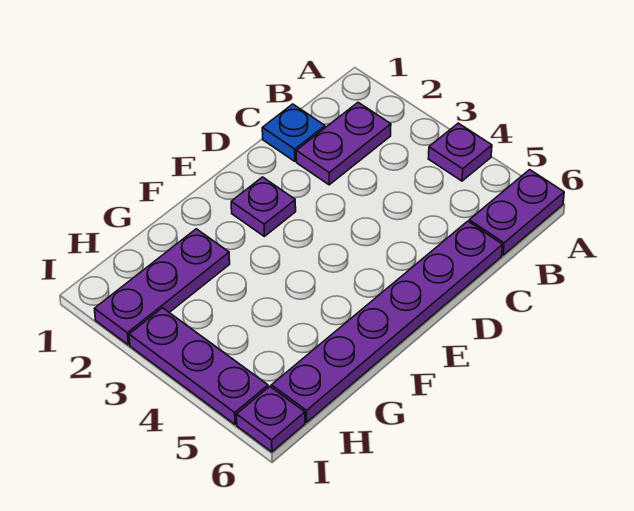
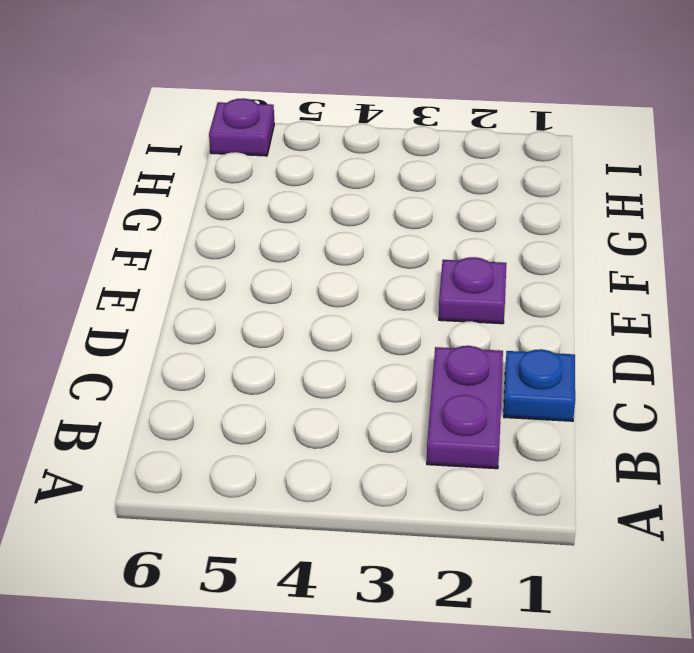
none -> purple plate A4 level 1
none -> purple plate A6:B6 level 1

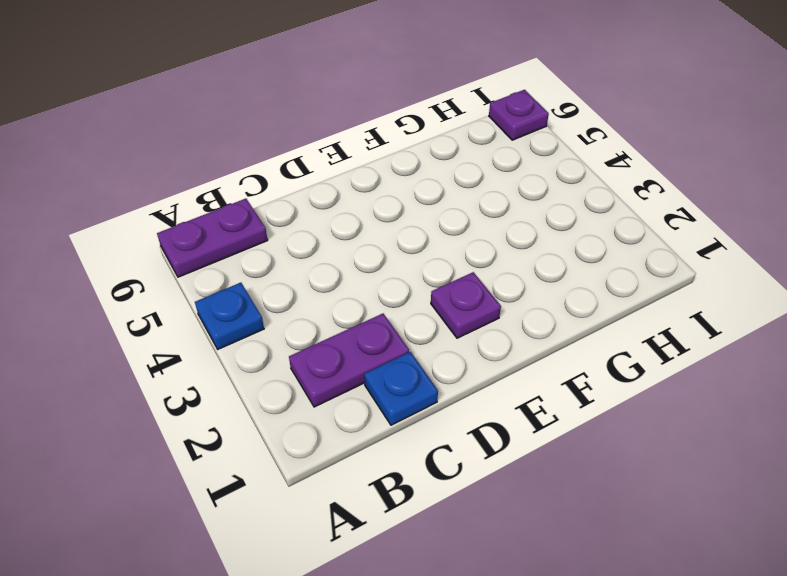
blue plate A4 level 1 -> purple plate A4 level 1
none -> purple plate C6:H6 level 1
none -> purple plate G2:I2 level 1

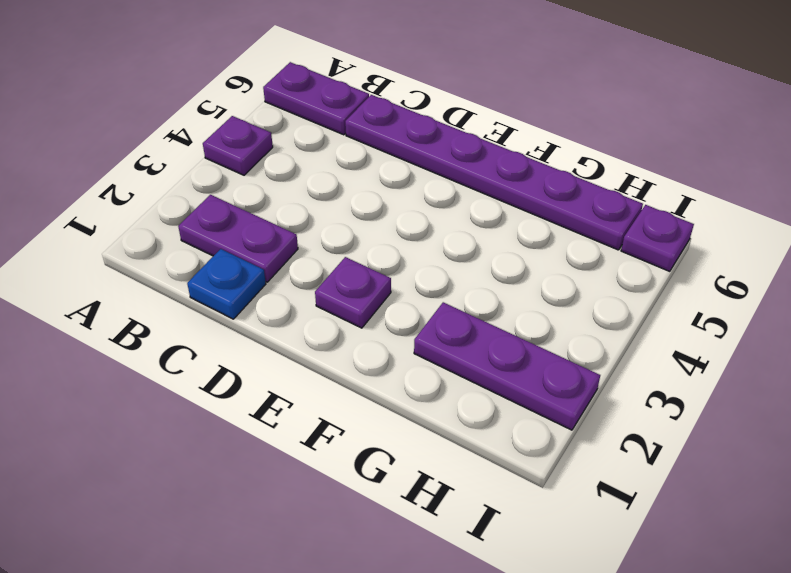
none -> purple plate I3:I5 level 1

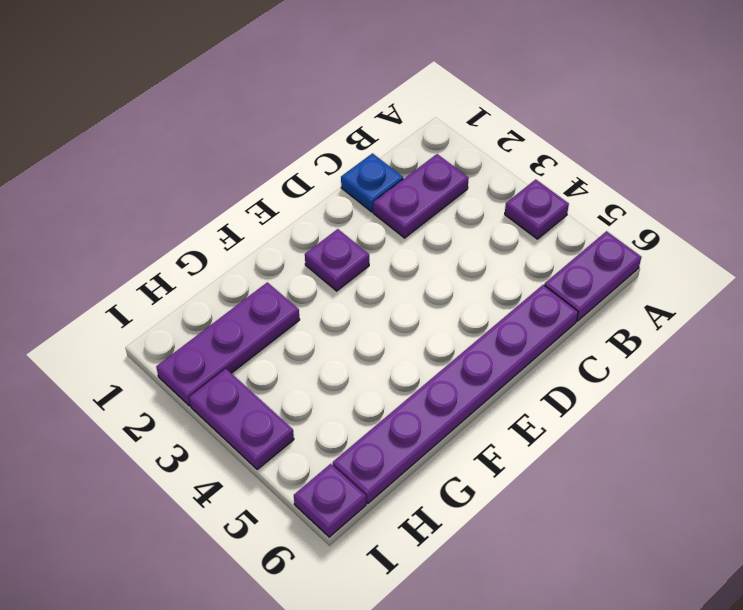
purple plate I3:I4 level 1 -> purple plate I3:I5 level 1

